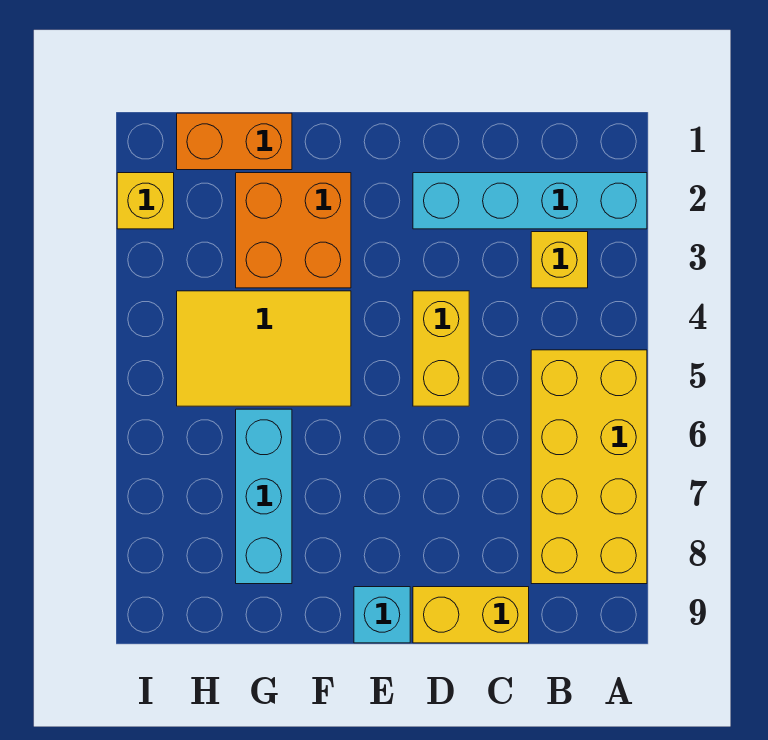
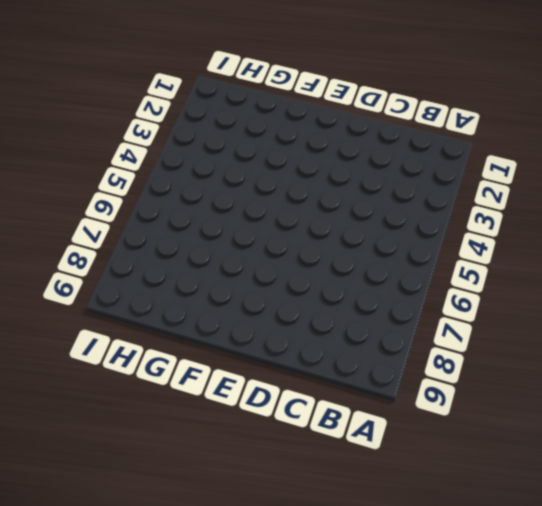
none -> cyan brick A2:D2 level 1
none -> yellow brick A5:B8 level 1

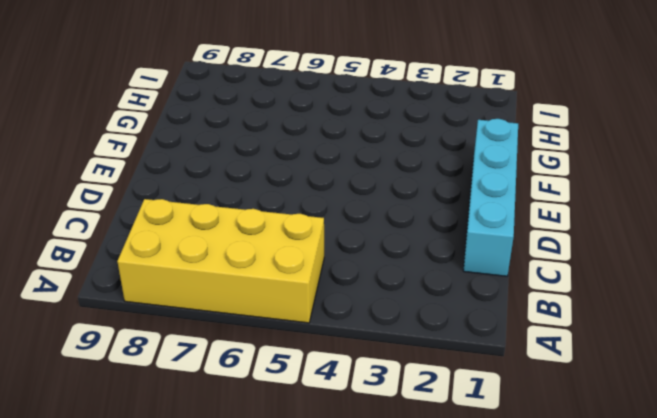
cyan brick C1:F1 level 1 -> cyan brick A2:D2 level 1
none -> yellow brick B3 level 1
none -> yellow brick C9:D9 level 1

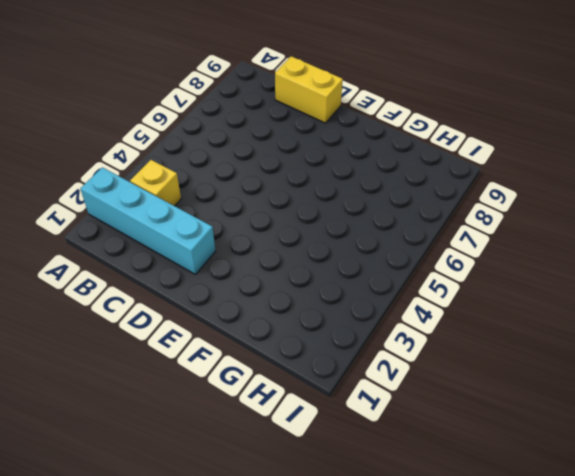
none -> yellow brick A5:B8 level 1
none -> yellow brick D4:D5 level 1

